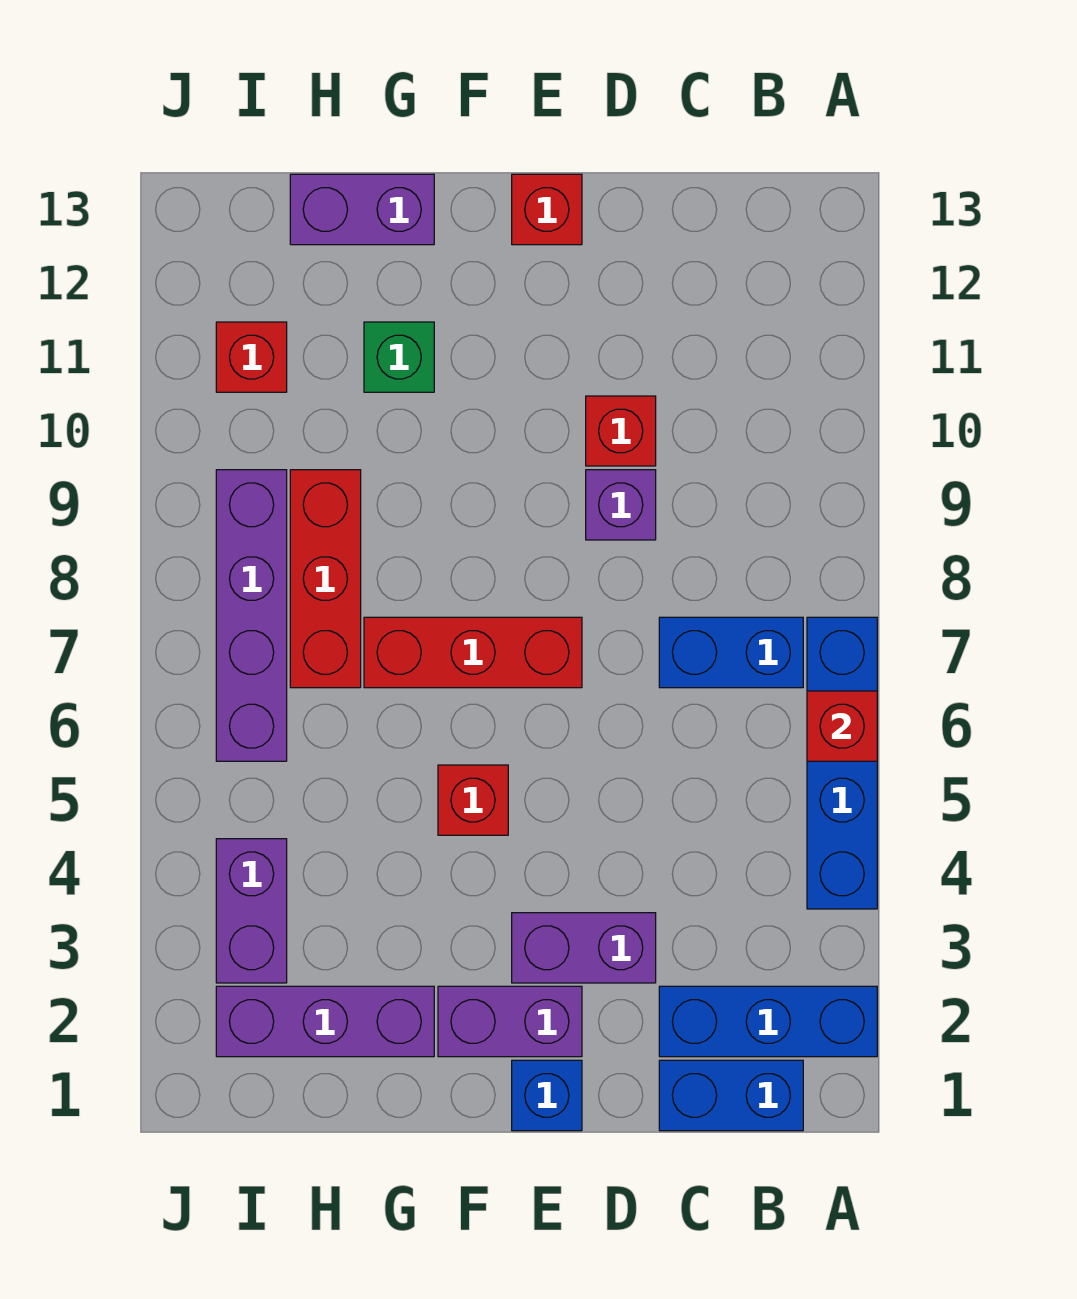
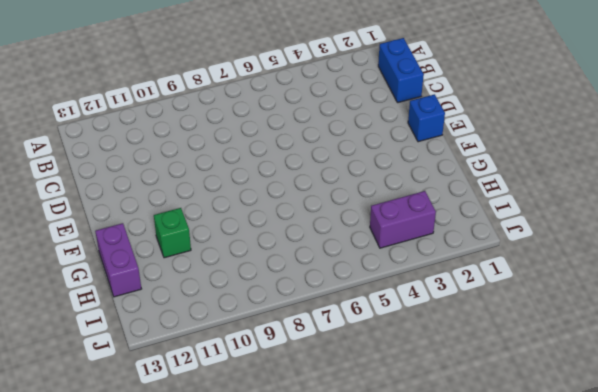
none -> blue brick A2:C2 level 1
none -> blue brick A4:A7 level 1
none -> blue brick B7:C7 level 1

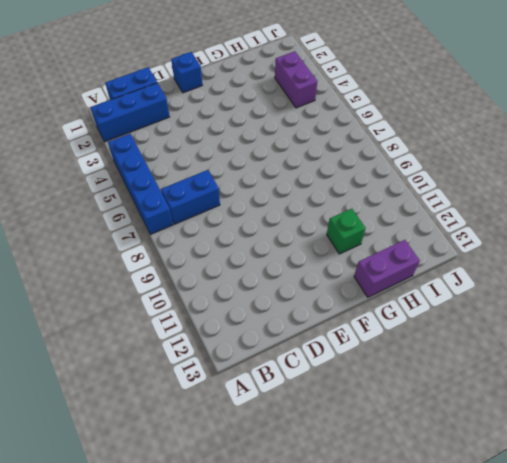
none -> purple brick D3:E3 level 1
none -> purple brick D9 level 1
none -> red brick D10 level 1

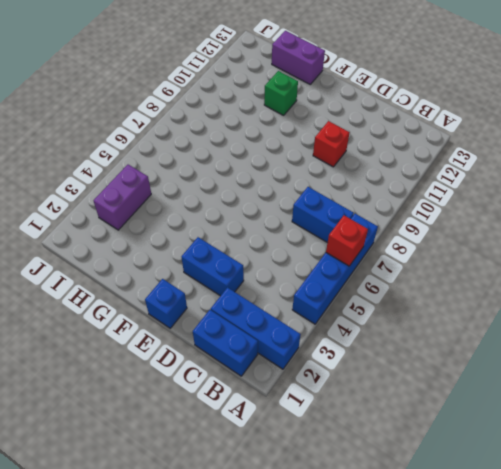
blue brick D3:E3 level 1 -> purple brick D3:E3 level 1
none -> purple brick D9 level 1
none -> purple brick E2:F2 level 1
none -> red brick E7:G7 level 1

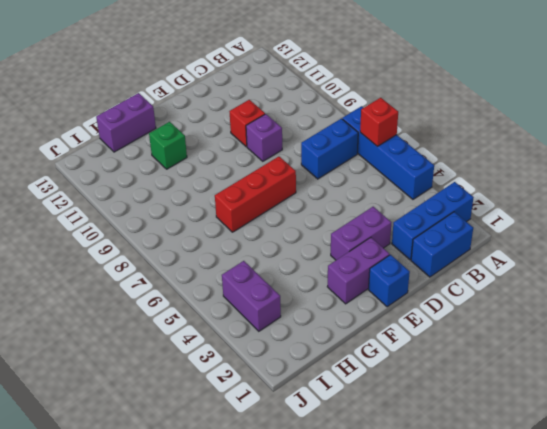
none -> red brick E13 level 1
none -> red brick F5 level 1
none -> purple brick G2:I2 level 1

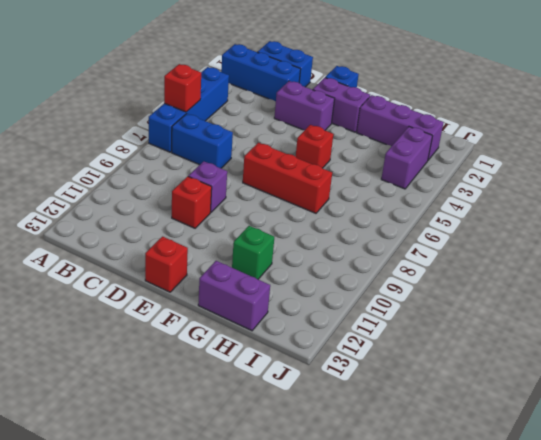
none -> red brick H7:H9 level 1
none -> purple brick I6:I9 level 1
none -> red brick I11 level 1

